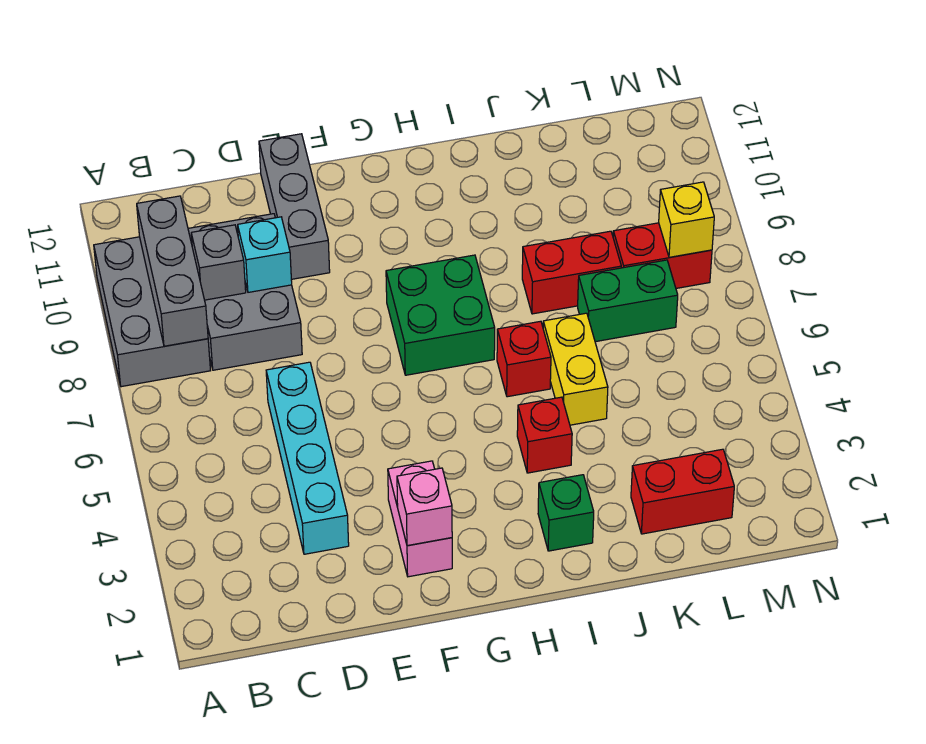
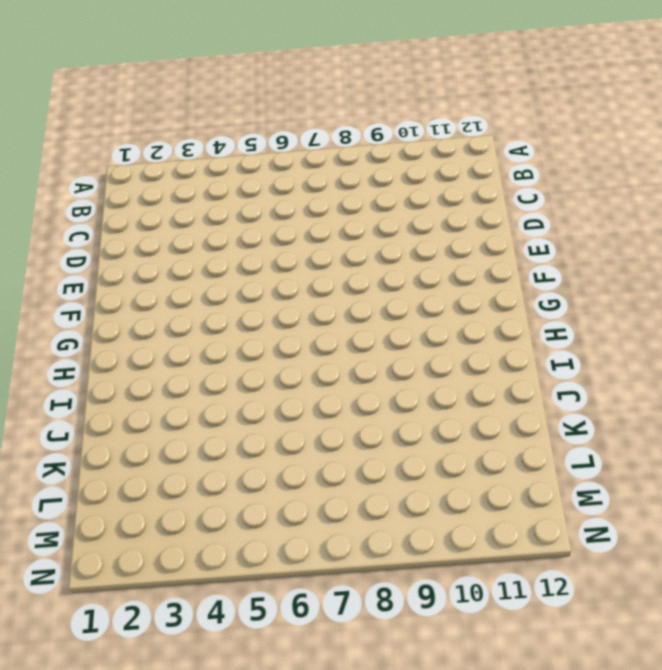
none -> grey brick A8:B10 level 1
none -> grey brick C8:D10 level 1
none -> cyan brick D3:D6 level 1

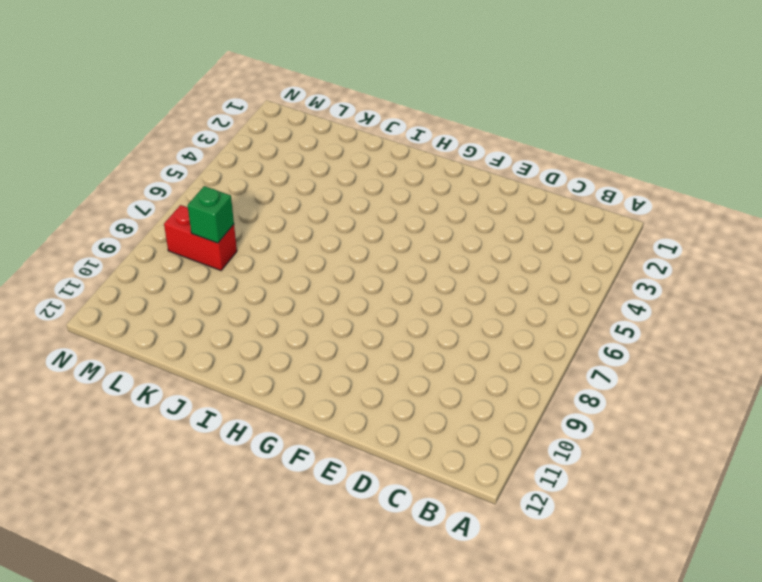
green brick L8 level 2 -> green brick I2 level 1
none -> grey brick A8:B10 level 1
none -> grey brick C8:D10 level 1
none -> cyan brick D3:D6 level 1

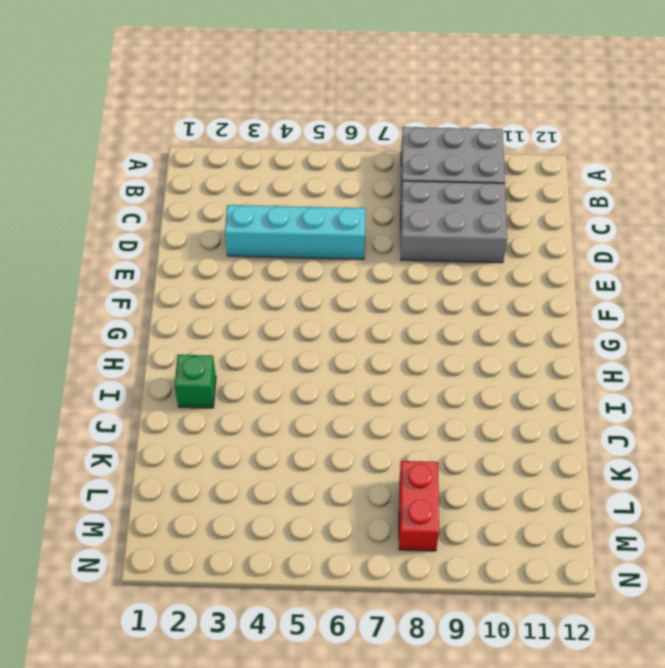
none -> grey brick E10:E12 level 1
none -> pink brick F2:F3 level 1
none -> green brick G7:H8 level 1

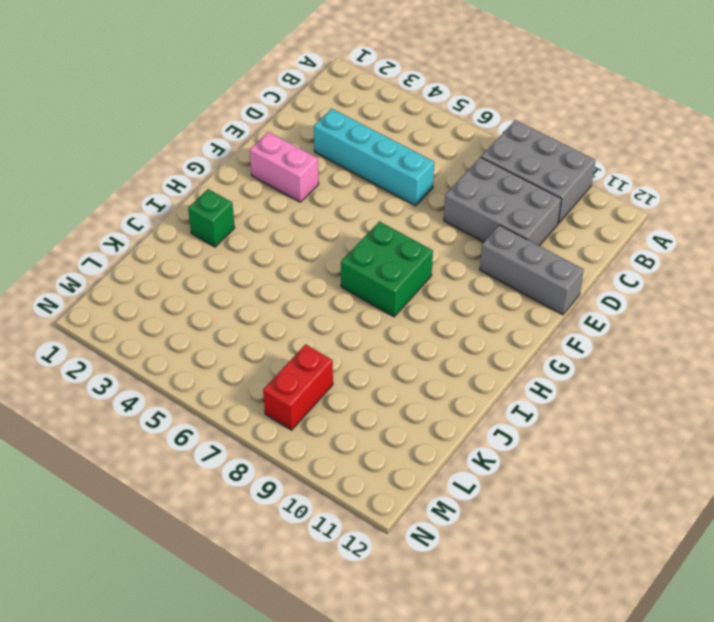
none -> red brick I4 level 1
none -> red brick I6 level 1
none -> yellow brick J5:J6 level 1

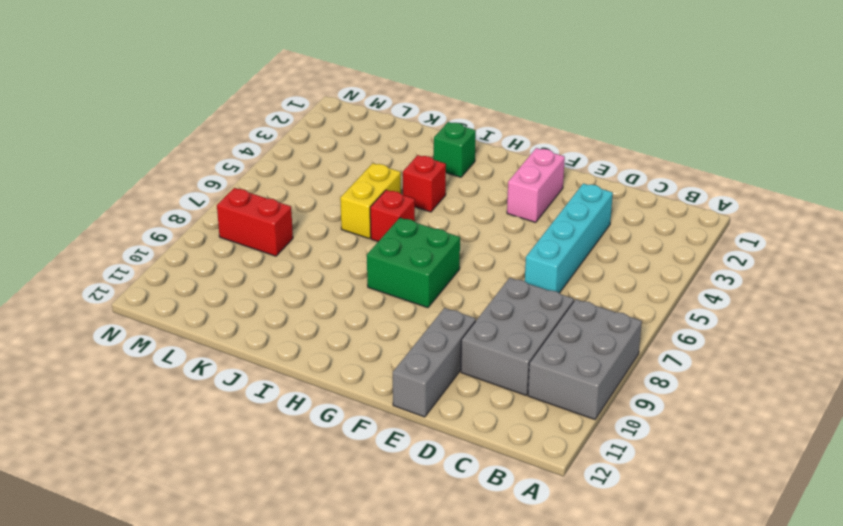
none -> red brick J8:K8 level 1
none -> red brick K2:L2 level 1
none -> green brick K7:L7 level 1

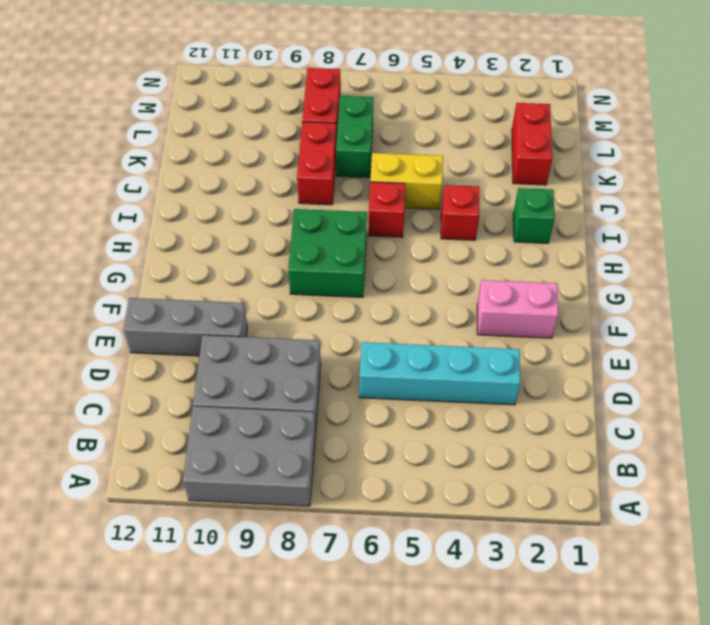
none -> grey brick B8:B10 level 2
none -> grey brick C9 level 2
none -> cyan brick D9 level 2

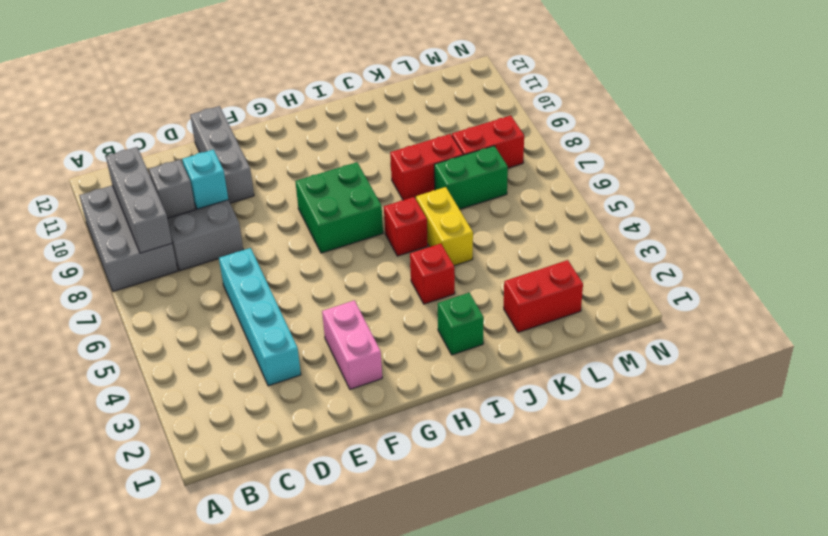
none -> pink brick F2 level 2
none -> yellow brick M8 level 2

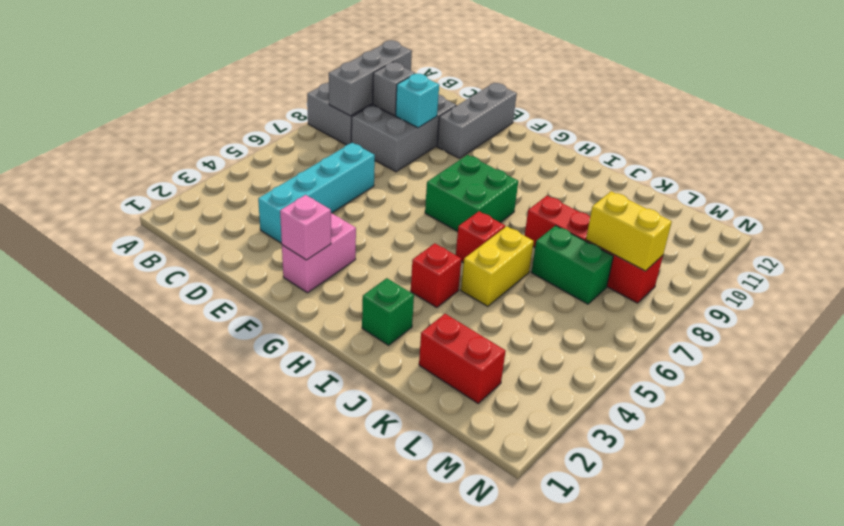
yellow brick L8:M8 level 2 -> yellow brick M8 level 2

